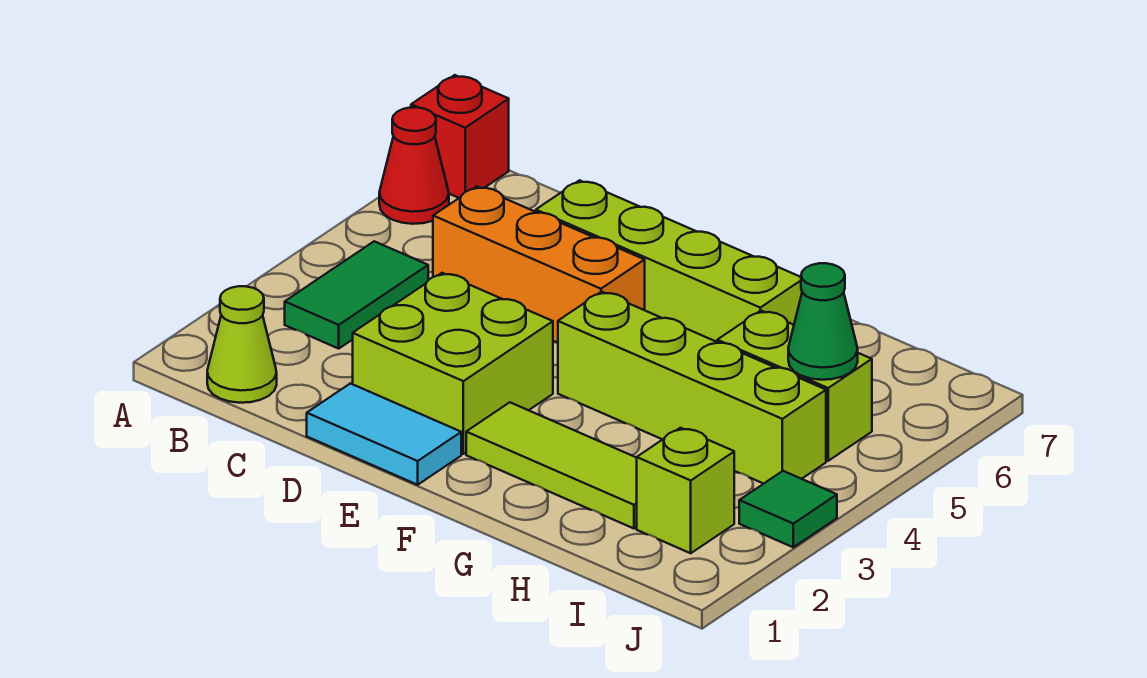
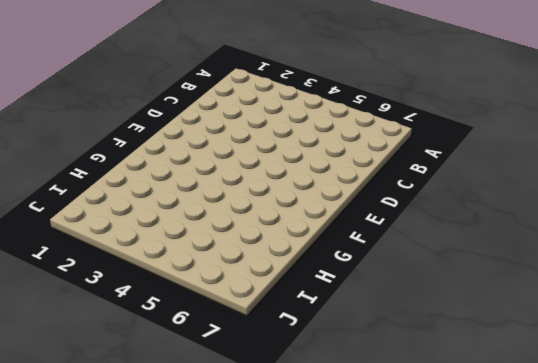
none -> red cone A6 level 1
none -> red brick A7 level 1
none -> lime cone B1 level 1

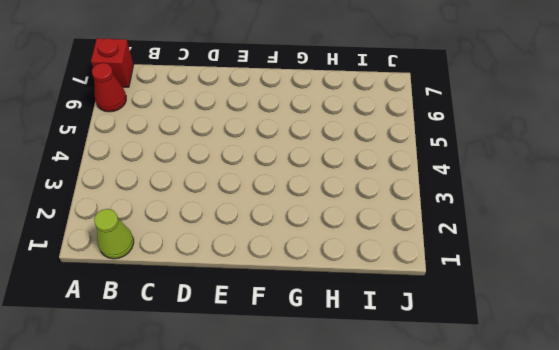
none -> green tile B3:B4 level 1
none -> orange brick C5:E5 level 1
none -> cyan tile D1:E1 level 1

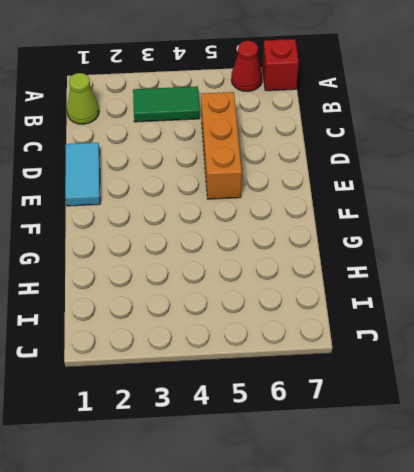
none -> lime brick D2:E3 level 1
none -> lime brick D6:G6 level 1
none -> lime tile F2:H2 level 1

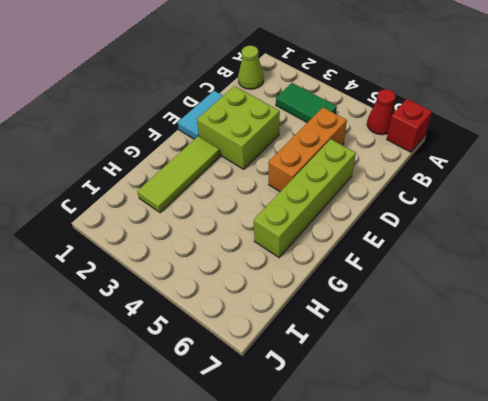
none -> lime brick F4:I4 level 1
none -> lime brick H5:I5 level 1
none -> lime brick I2 level 1

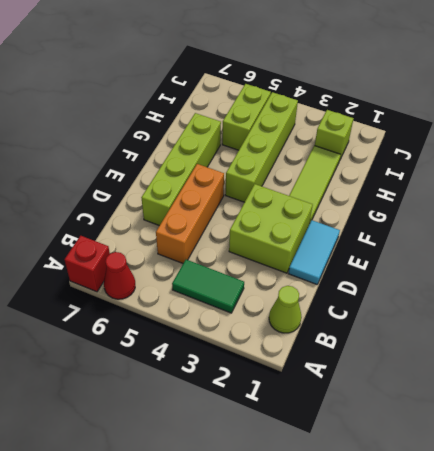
none -> green tile J3 level 1
none -> green cone I5 level 2

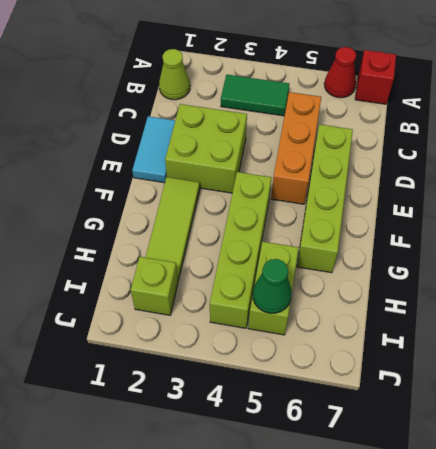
none -> green tile J3 level 1

